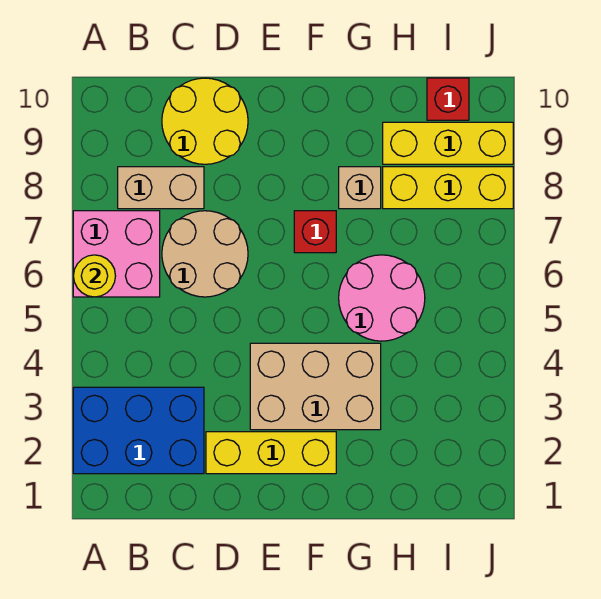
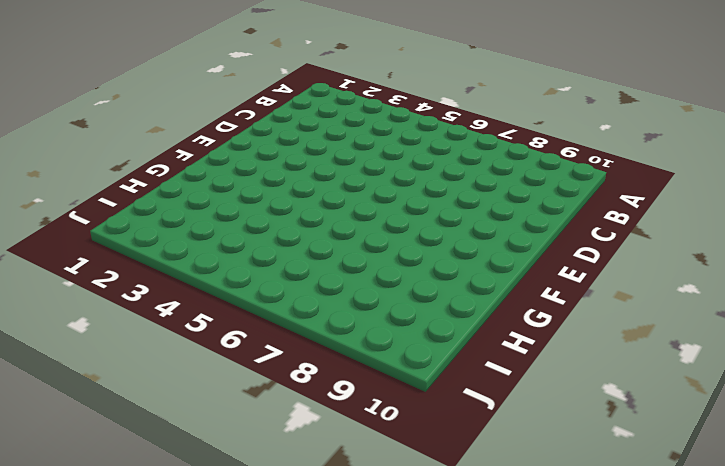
none -> blue brick A2:C3 level 1
none -> pink brick A6:B7 level 1
none -> tan brick B8:C8 level 1

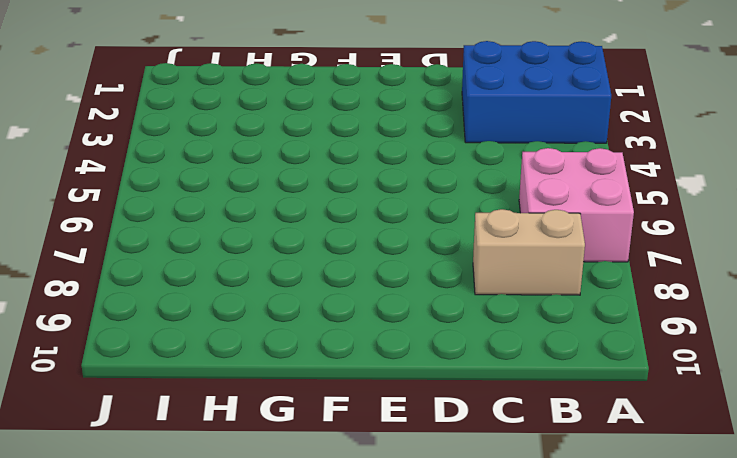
none -> tan round brick C6:D7 level 1
none -> yellow round brick C9:D10 level 1
none -> yellow brick D2:F2 level 1

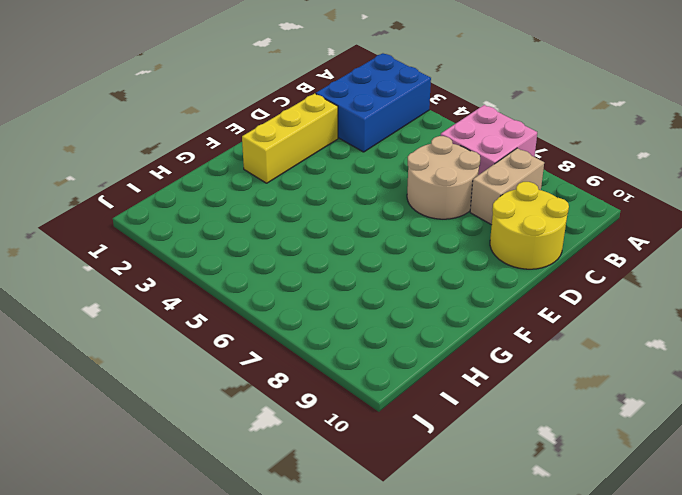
none -> tan brick E3:G4 level 1
none -> red brick F7 level 1
none -> pink round brick G5:H6 level 1

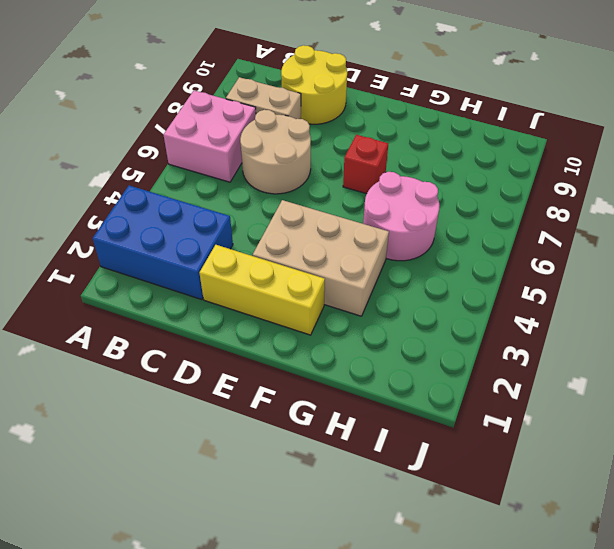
none -> tan brick G8 level 1
none -> yellow brick H8:J8 level 1
none -> yellow brick H9:J9 level 1

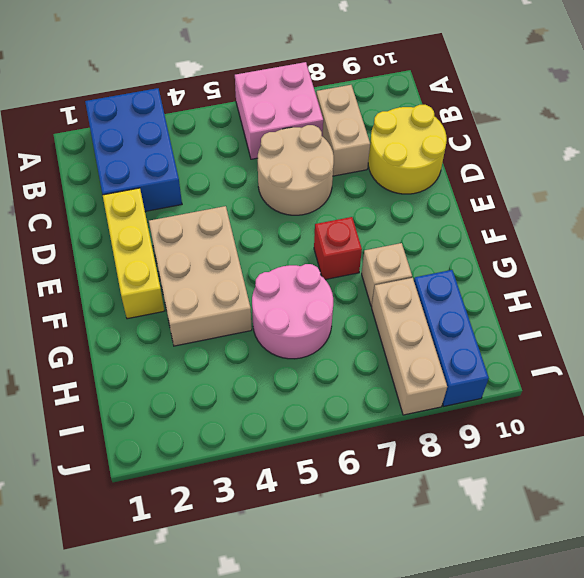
tan brick H8:J8 level 1 -> yellow brick H8:J8 level 1
blue brick H9:J9 level 1 -> yellow brick H9:J9 level 1
none -> red brick I10 level 1
none -> yellow round brick A6 level 2

